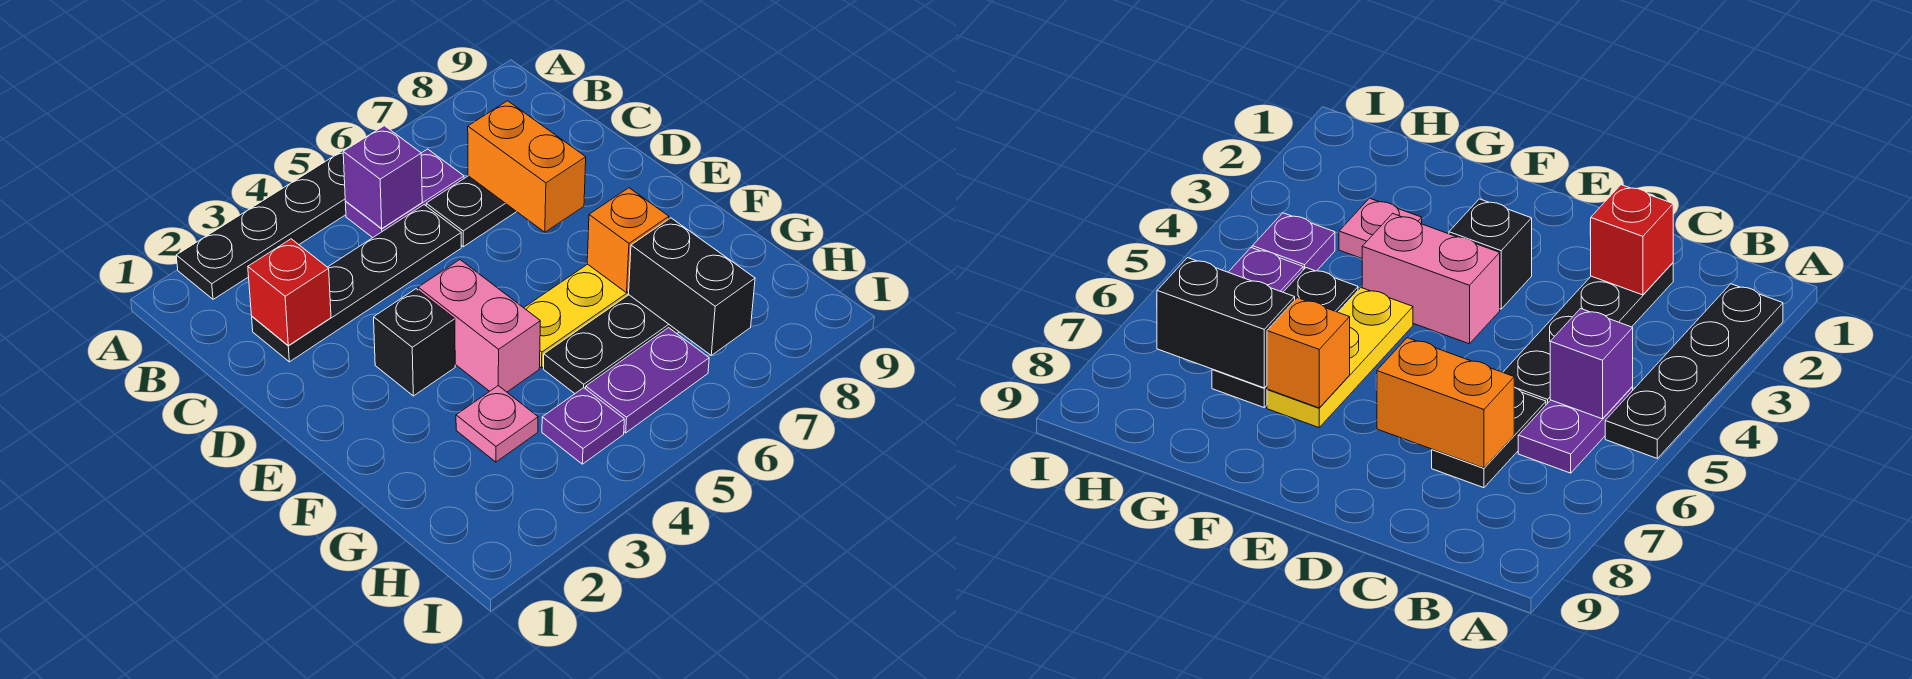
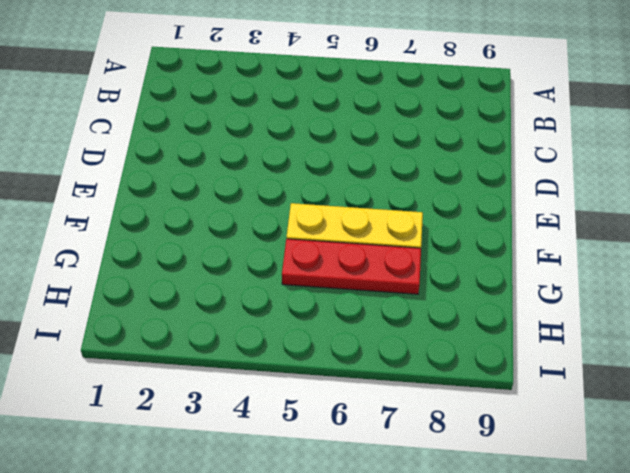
red plate G5:G7 level 1 -> black plate G5:G7 level 1
none -> black plate A2:A5 level 1
none -> purple plate B5:B6 level 1
none -> black plate C2:C5 level 1

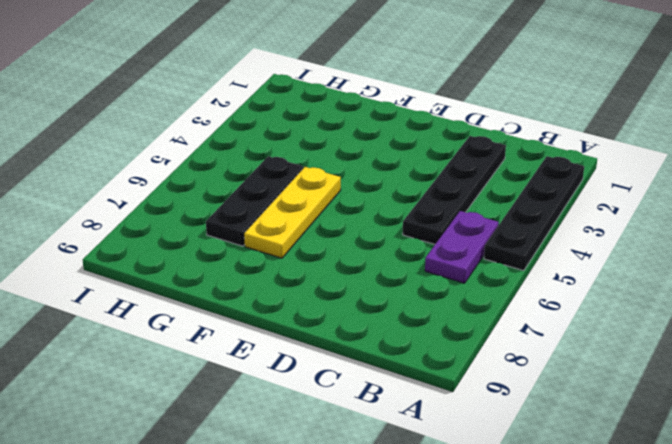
none -> black plate C6:C7 level 1
none -> black brick E3 level 1
none -> pink brick E4:F4 level 1

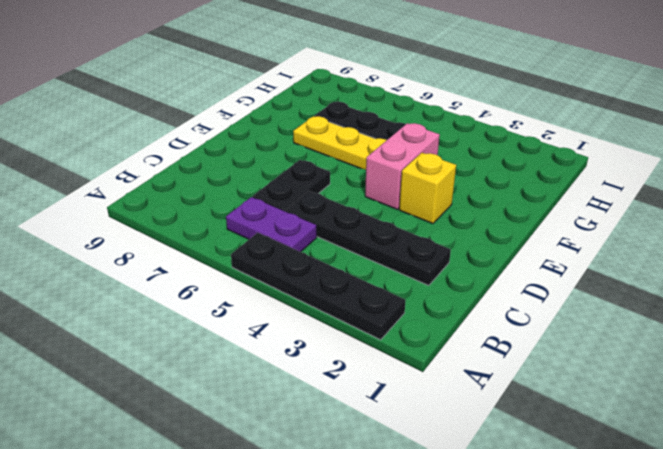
black plate C6:D6 level 1 -> black plate C6:C7 level 1
yellow brick E3 level 1 -> black brick E3 level 1
none -> pink plate G3 level 1
none -> purple plate H4 level 1
none -> purple plate H5:H6 level 1

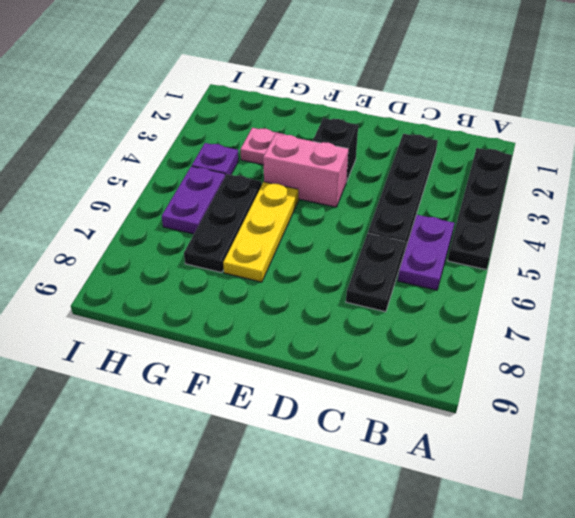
none -> purple brick B5 level 2
none -> red brick C2 level 2
none -> orange brick C7:D7 level 2

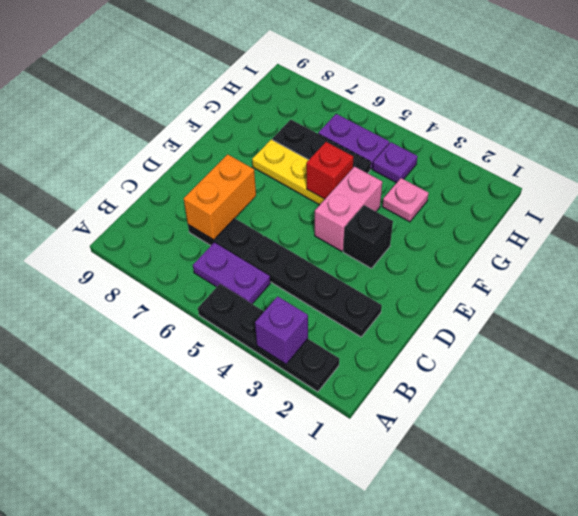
purple brick A3 level 2 -> purple brick B5 level 2
red brick F5 level 2 -> red brick C2 level 2
none -> orange brick F7 level 2
none -> black brick G7:H7 level 2

